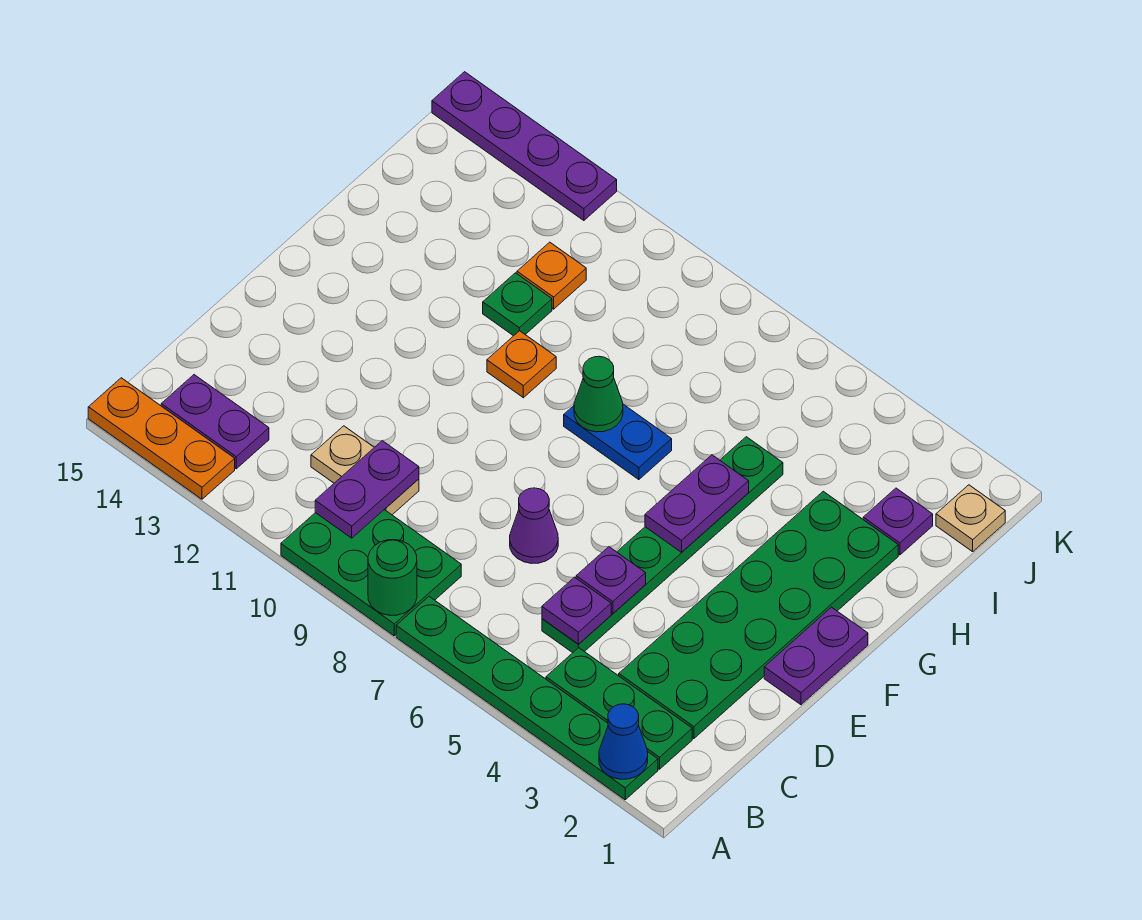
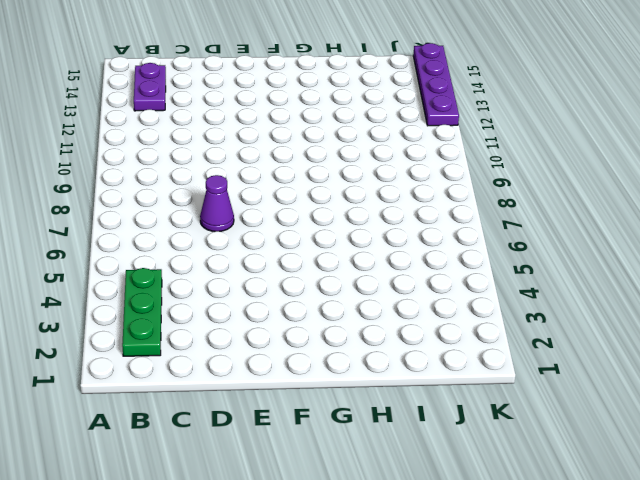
none -> green plate A2:A7 level 1
none -> green plate A8:B10 level 1
none -> orange plate A13:A15 level 1

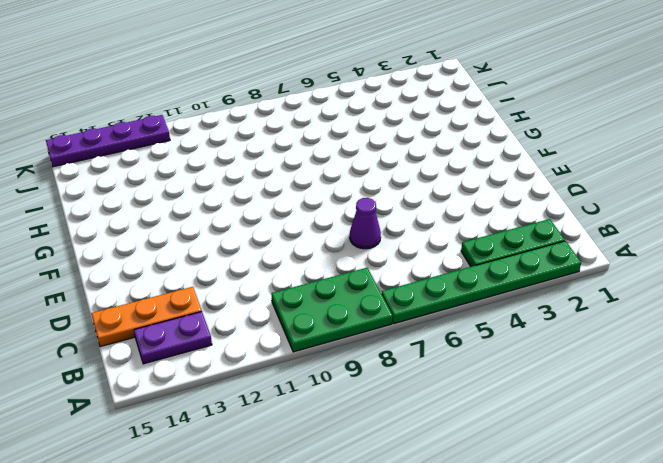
orange plate C13:C15 level 1 -> orange plate A13:A15 level 1
none -> green plate C2:H3 level 1
none -> green plate C5:H5 level 1
none -> tan plate C10:C11 level 1

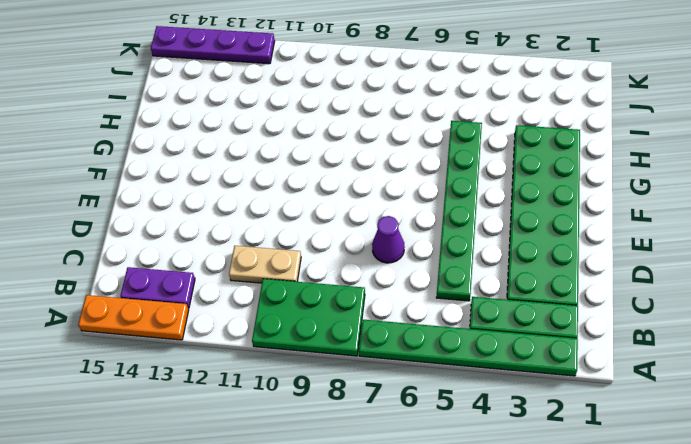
none -> purple plate E1:F1 level 1
none -> blue plate G7:G8 level 1
none -> orange plate G10 level 1

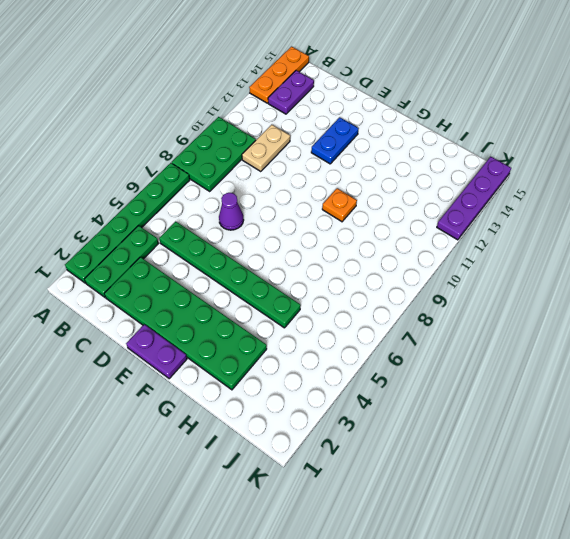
blue plate E12:E13 level 1 -> blue plate G7:G8 level 1
none -> green plate H11 level 1
none -> purple plate I2 level 1
none -> orange plate I11 level 1

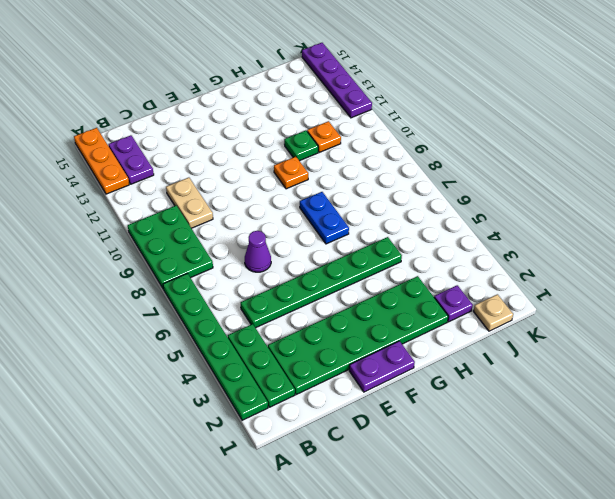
none -> blue cone A2 level 2
none -> green round brick A8 level 2
none -> purple plate B10:C10 level 2

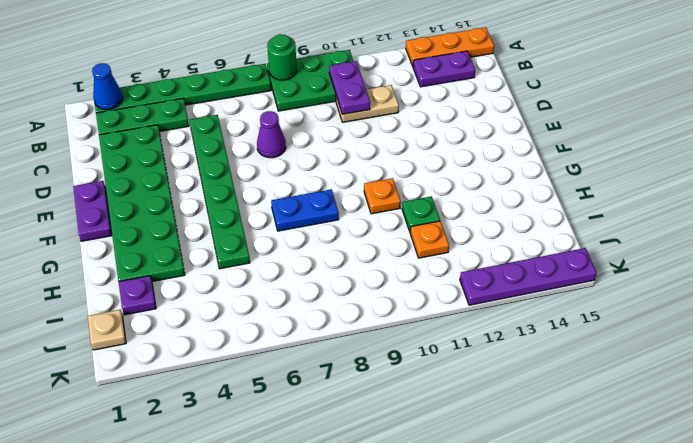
none -> purple plate C5 level 2
none -> purple plate D5 level 2
none -> purple plate F5:G5 level 2

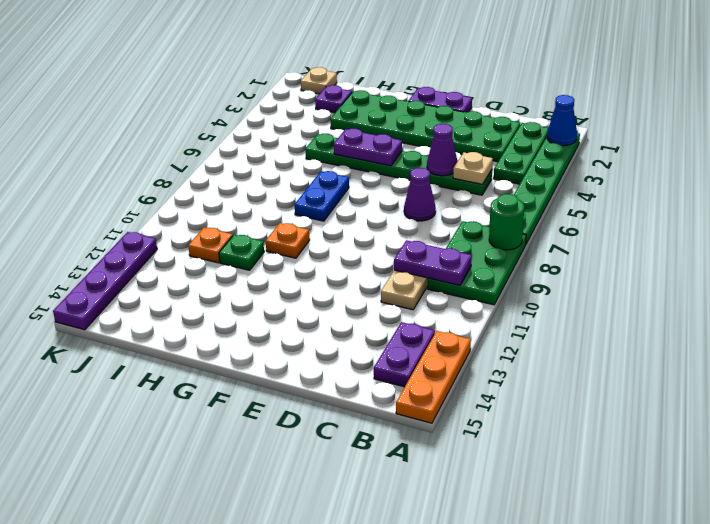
tan plate C5 level 2 -> purple plate C5 level 2
purple cone D5 level 2 -> purple plate D5 level 2
none -> green cone G8 level 2

